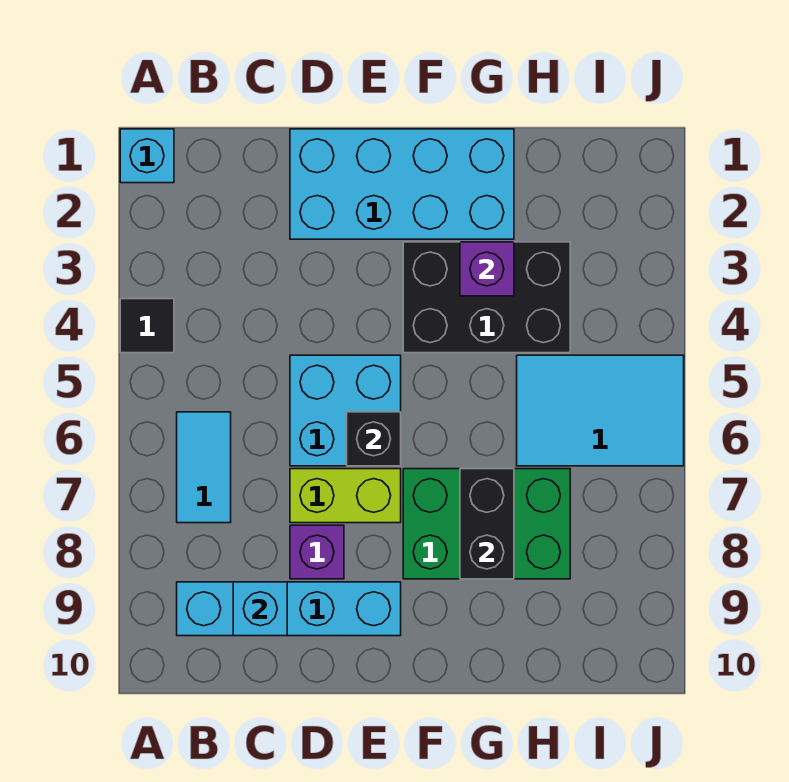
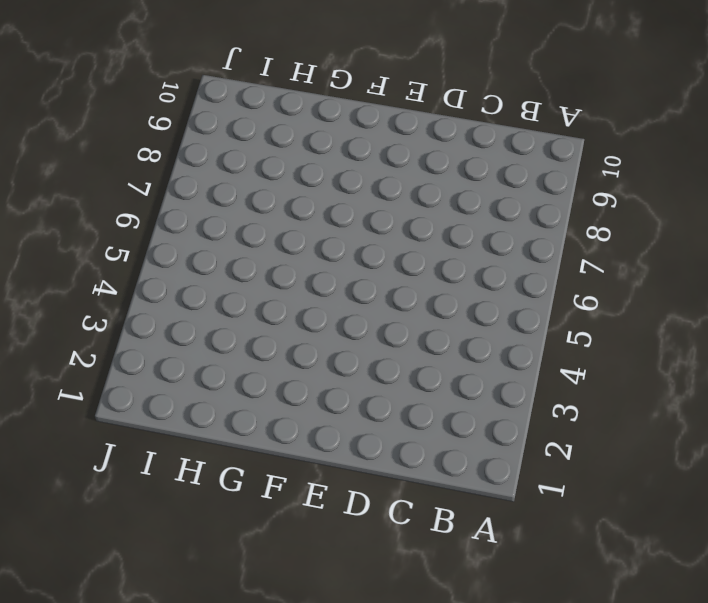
none -> cyan brick A1 level 1
none -> black tile A4 level 1
none -> cyan tile B6:B7 level 1

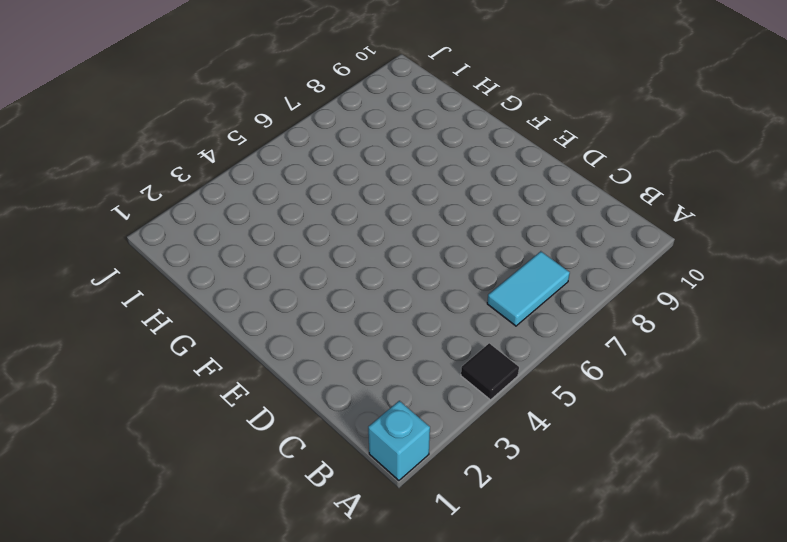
none -> cyan brick B9:E9 level 1
none -> cyan brick D1:G2 level 1
none -> cyan brick D5:E6 level 1

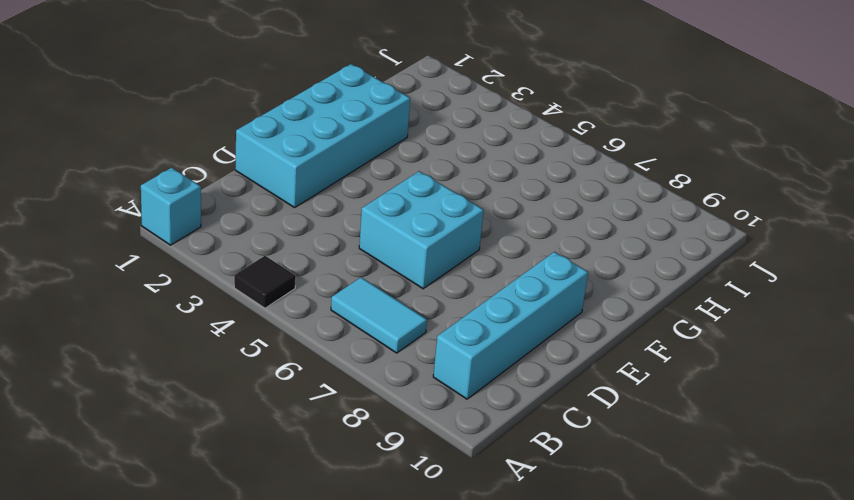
none -> lime brick D7:E7 level 1
none -> purple brick D8 level 1
none -> black brick F3:H4 level 1

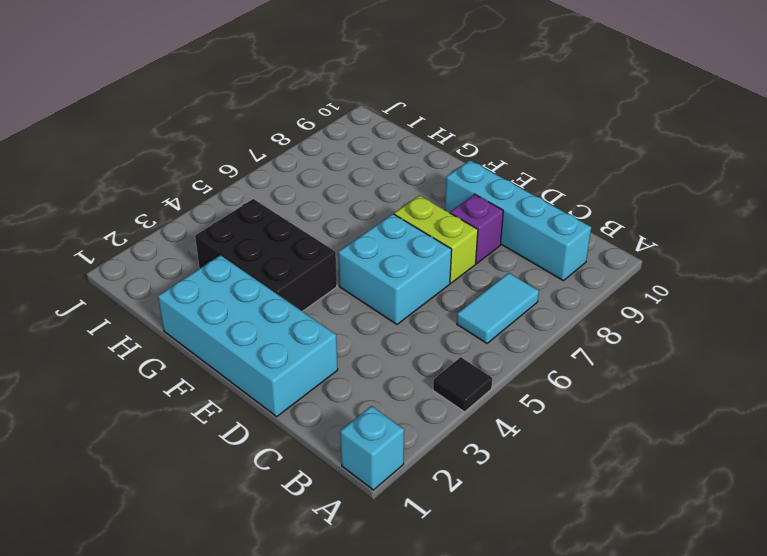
none -> green brick F7:H8 level 1
none -> cyan tile H5:J6 level 1
none -> cyan brick C9 level 2

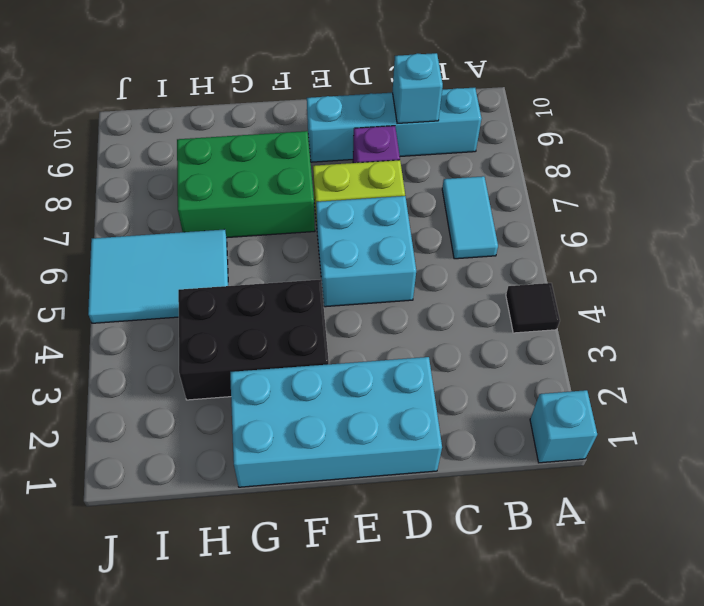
none -> black brick E6 level 2
none -> purple brick G3 level 2
none -> black brick G7:G8 level 2

